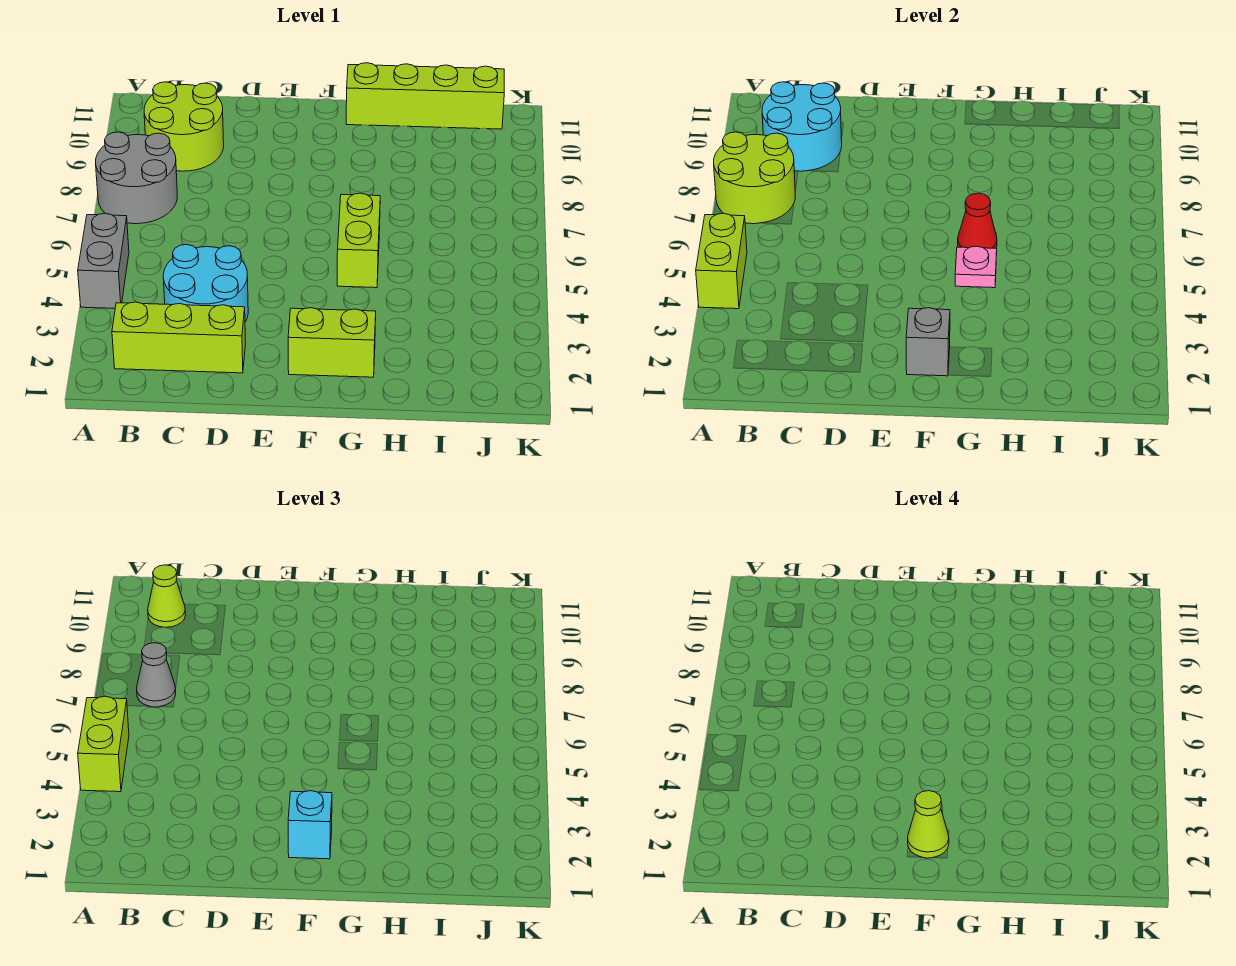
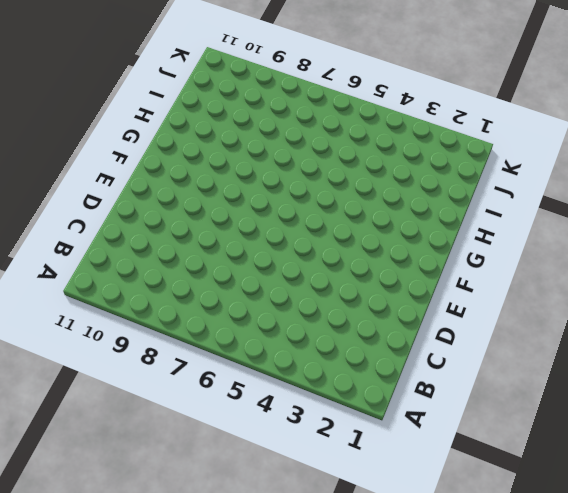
none -> grey brick A4:A5 level 1
none -> grey round brick A7:B8 level 1
none -> lime brick B2:D2 level 1

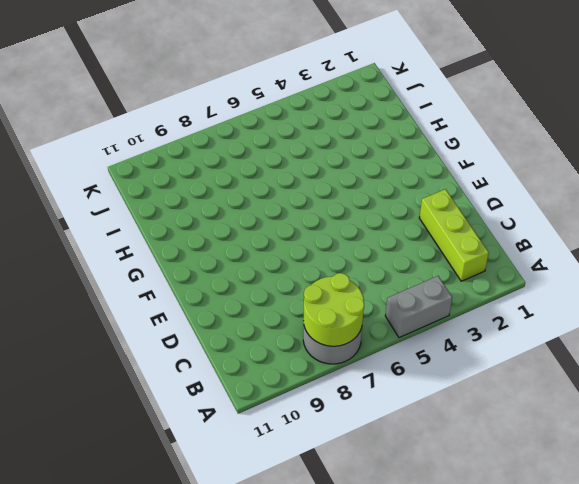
none -> lime round brick B9:C10 level 1
none -> cyan round brick C3:D4 level 1
none -> lime brick F2:G2 level 1

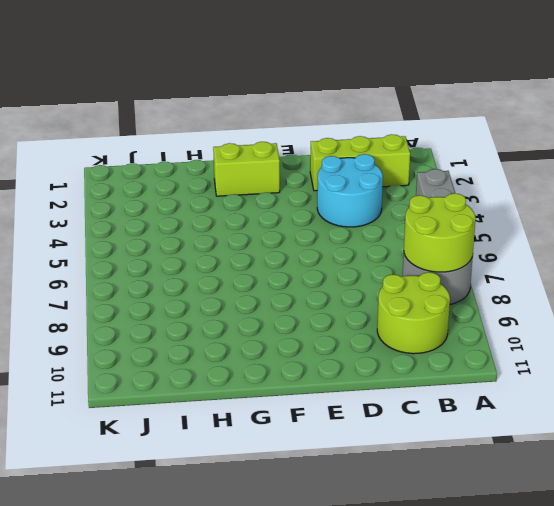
none -> lime brick G5:G6 level 1
none -> lime brick G11:J11 level 1
none -> lime brick A4:A5 level 2

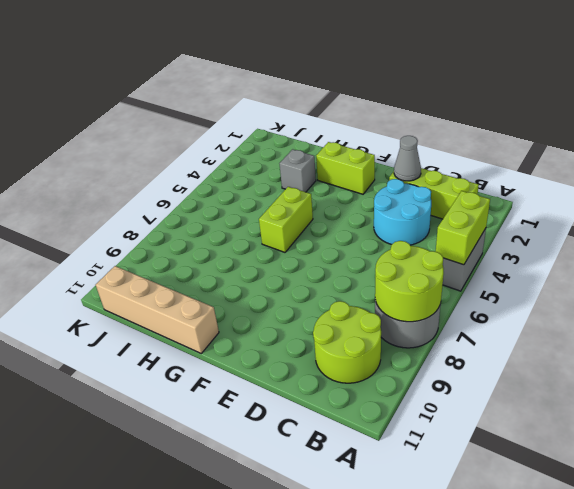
grey cone D2 level 2 -> grey cone B7 level 3
tan brick G11:J11 level 1 -> lime brick G11:J11 level 1
grey brick H3 level 1 -> grey brick F2 level 2
none -> cyan round brick B9:C10 level 2
none -> pink plate G5 level 2
none -> red cone G6 level 2

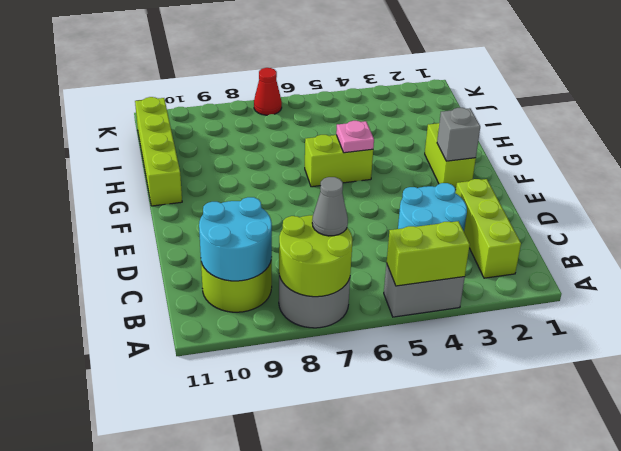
red cone K7 level 1 -> red cone G6 level 2
none -> lime brick A4:A5 level 3
none -> lime cone B10 level 3
none -> cyan brick F2 level 3

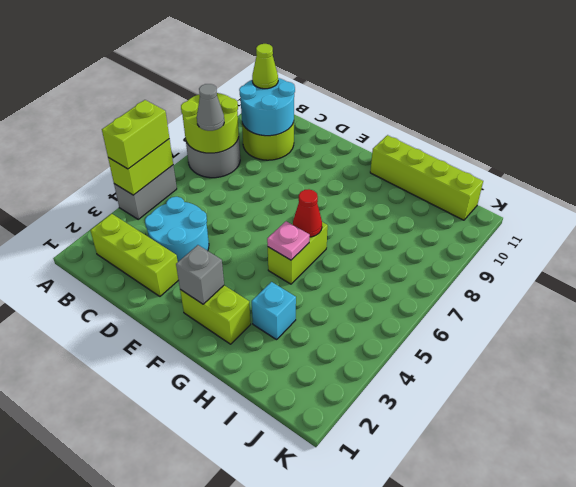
cyan brick H3 level 1 -> cyan brick F2 level 3
none -> lime cone F2 level 4

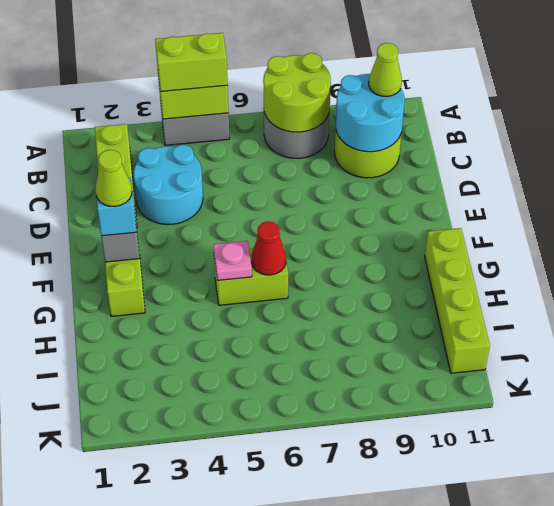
none -> grey cone B7 level 3

